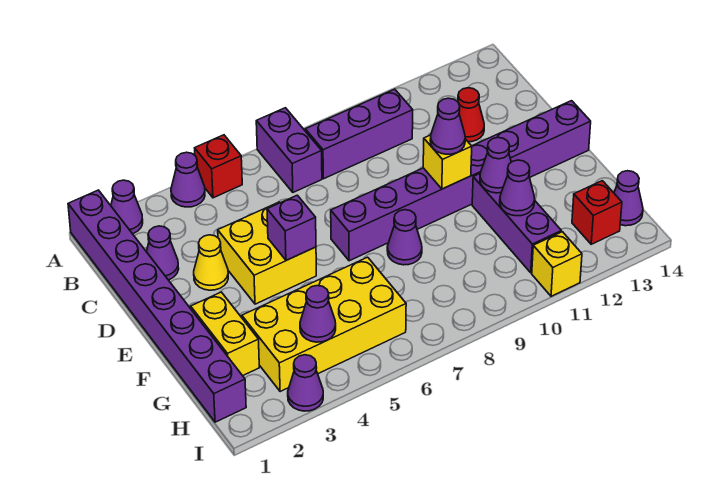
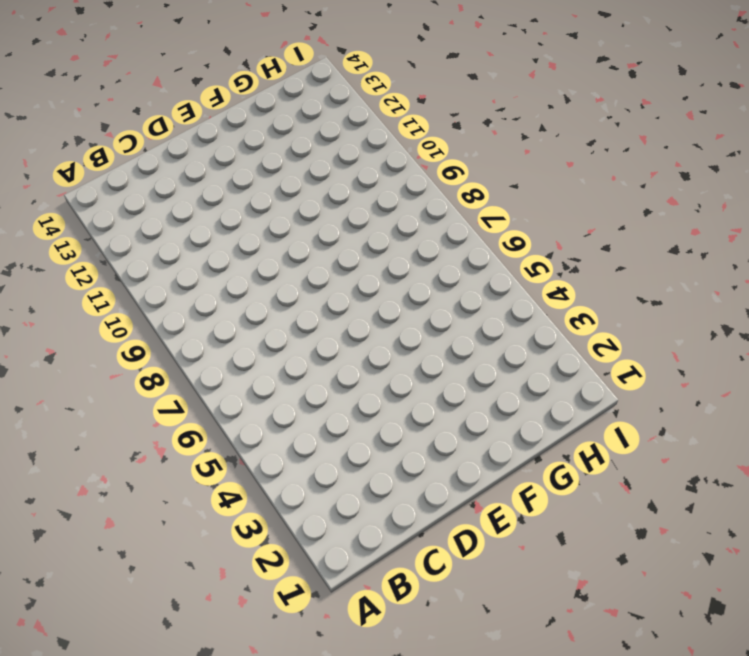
none -> purple brick A1:H1 level 1
none -> purple cone A2 level 1
none -> purple cone A4 level 1

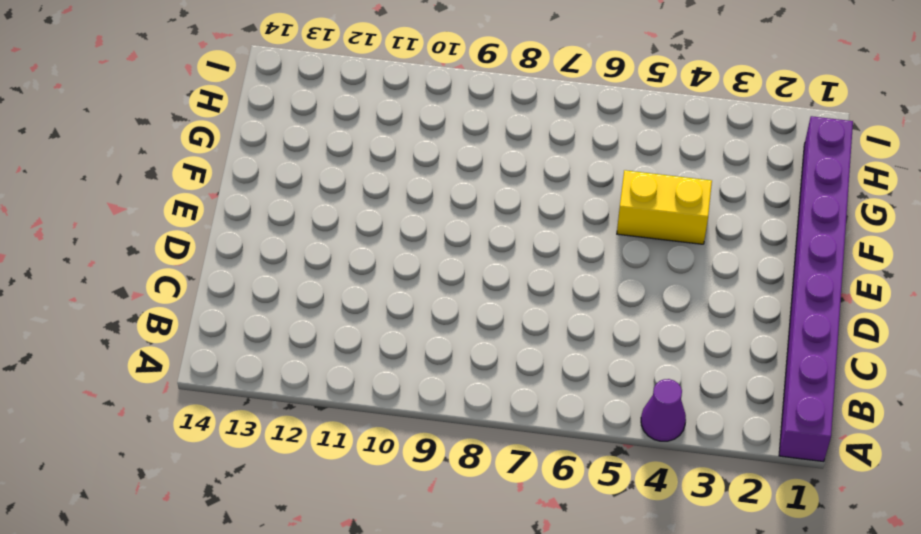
yellow brick F4:F5 level 1 -> yellow brick F2:G2 level 1
none -> purple cone A2 level 1
none -> red brick A5 level 1
none -> purple brick A7:B7 level 1

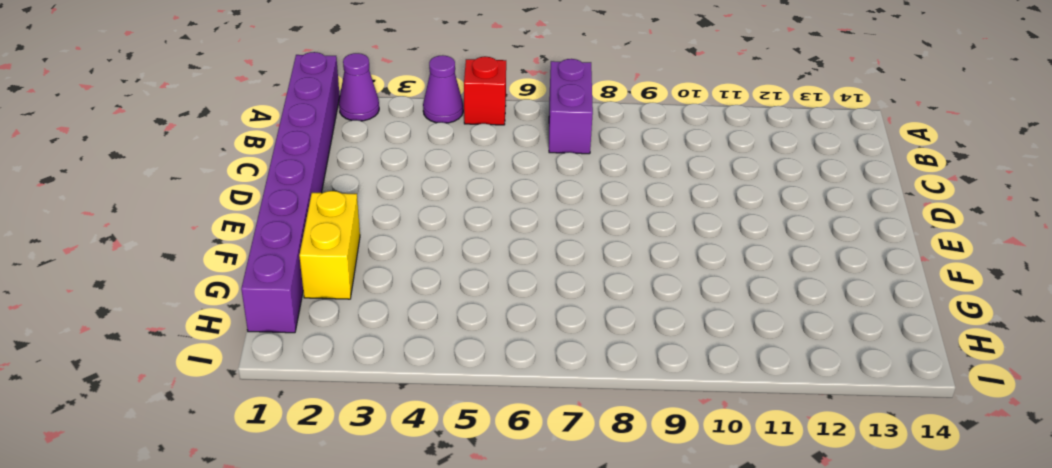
none -> purple brick B8:B10 level 1
none -> purple cone C2 level 1
none -> red cone C12 level 1

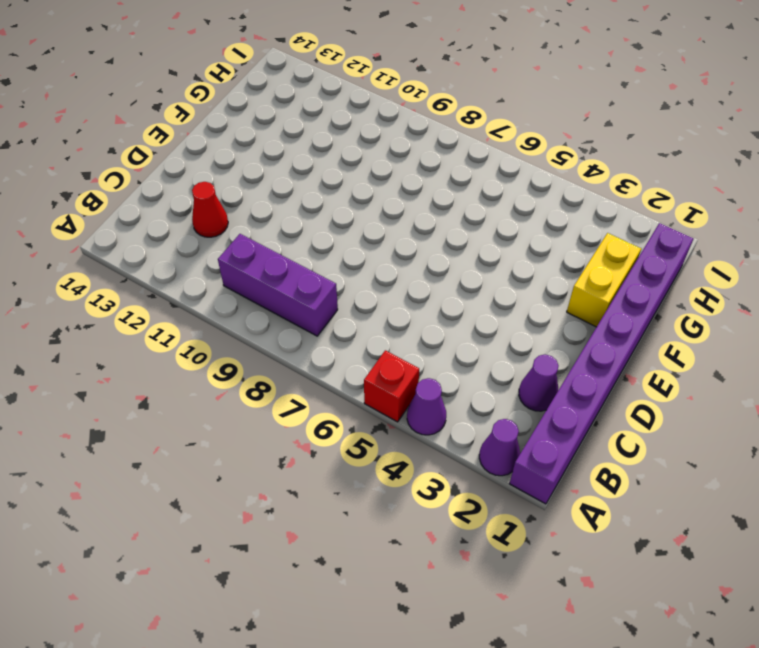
none -> purple brick A7:B7 level 1
none -> yellow cone D3 level 1
none -> yellow brick D4:E5 level 1

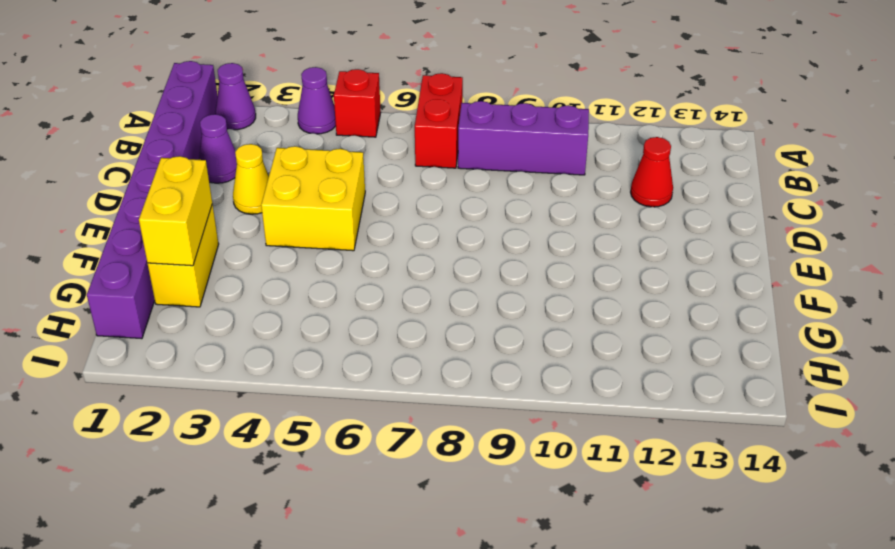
red brick A7:B7 level 1 -> purple brick A7:B7 level 1
yellow brick F2:G2 level 2 -> none
none -> purple brick E7:E14 level 1
none -> purple cone F8 level 1
none -> purple brick F11:H11 level 1

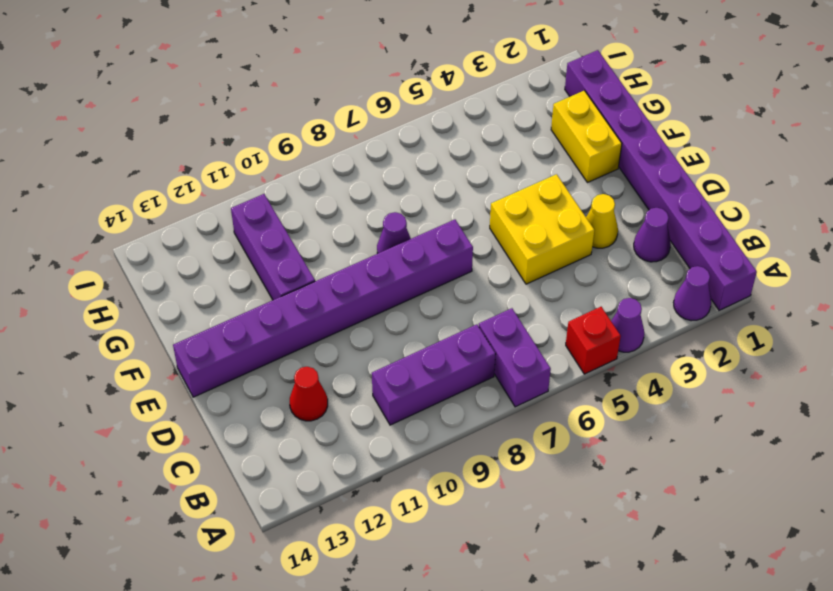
none -> yellow brick G3:H6 level 1
none -> red brick H13 level 1
none -> purple cone H14 level 1

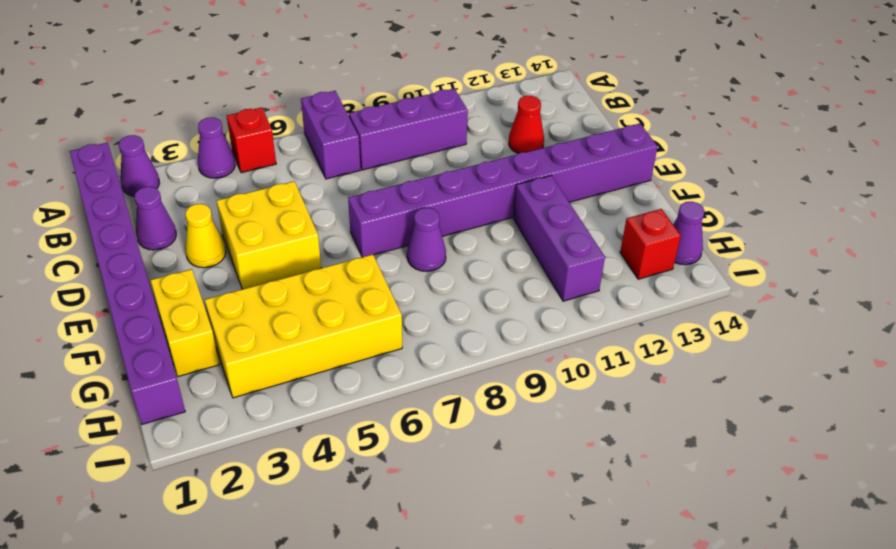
none -> purple cone I3 level 1
none -> yellow brick I11 level 1
none -> purple brick E5 level 2

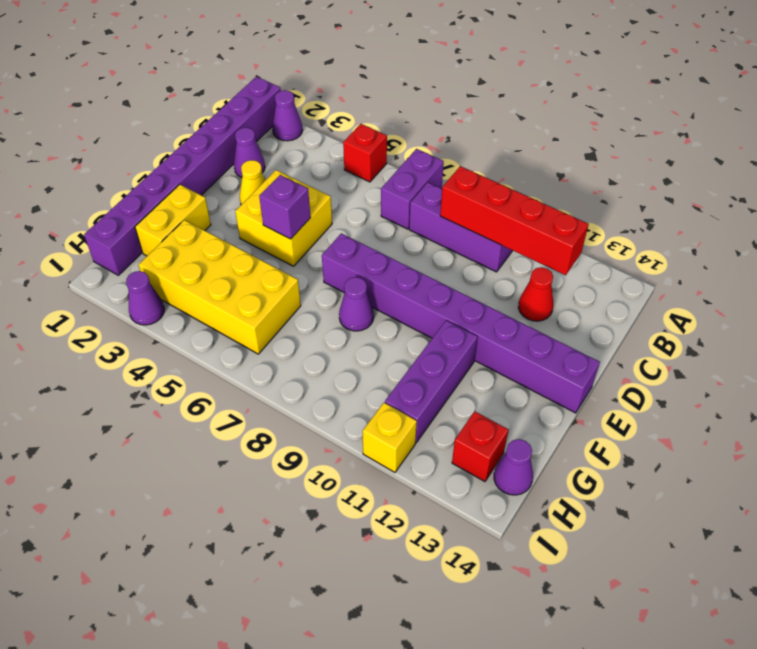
red brick B9:B12 level 2 -> none
none -> purple cone A4 level 1
none -> yellow brick E10 level 2
none -> purple cone F11 level 2

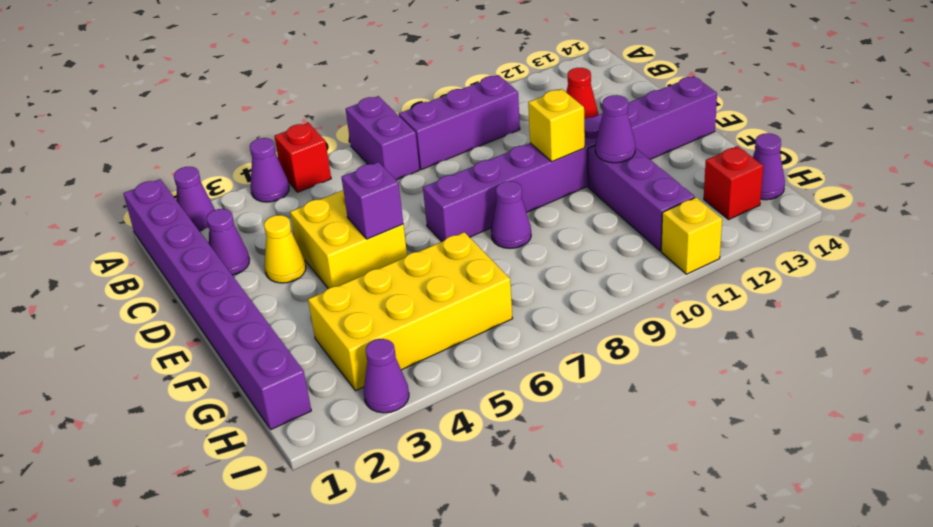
none -> yellow brick F2:G2 level 1
none -> purple cone G11 level 2
none -> purple cone H4 level 2

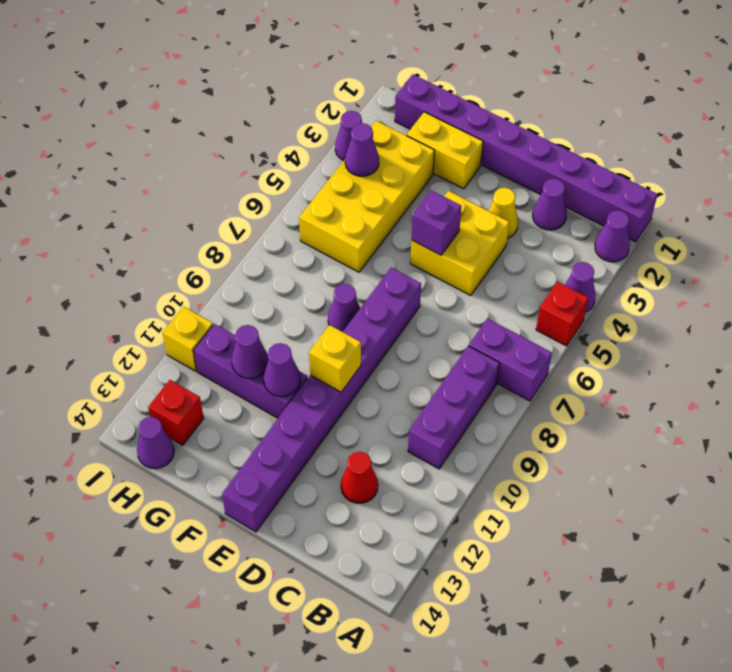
none -> purple cone E10 level 3

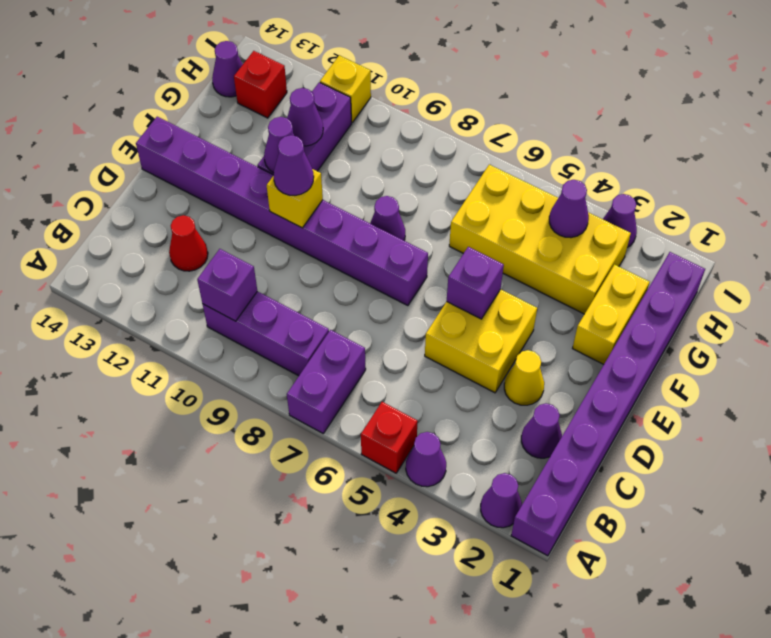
purple brick B10 level 2 -> none

